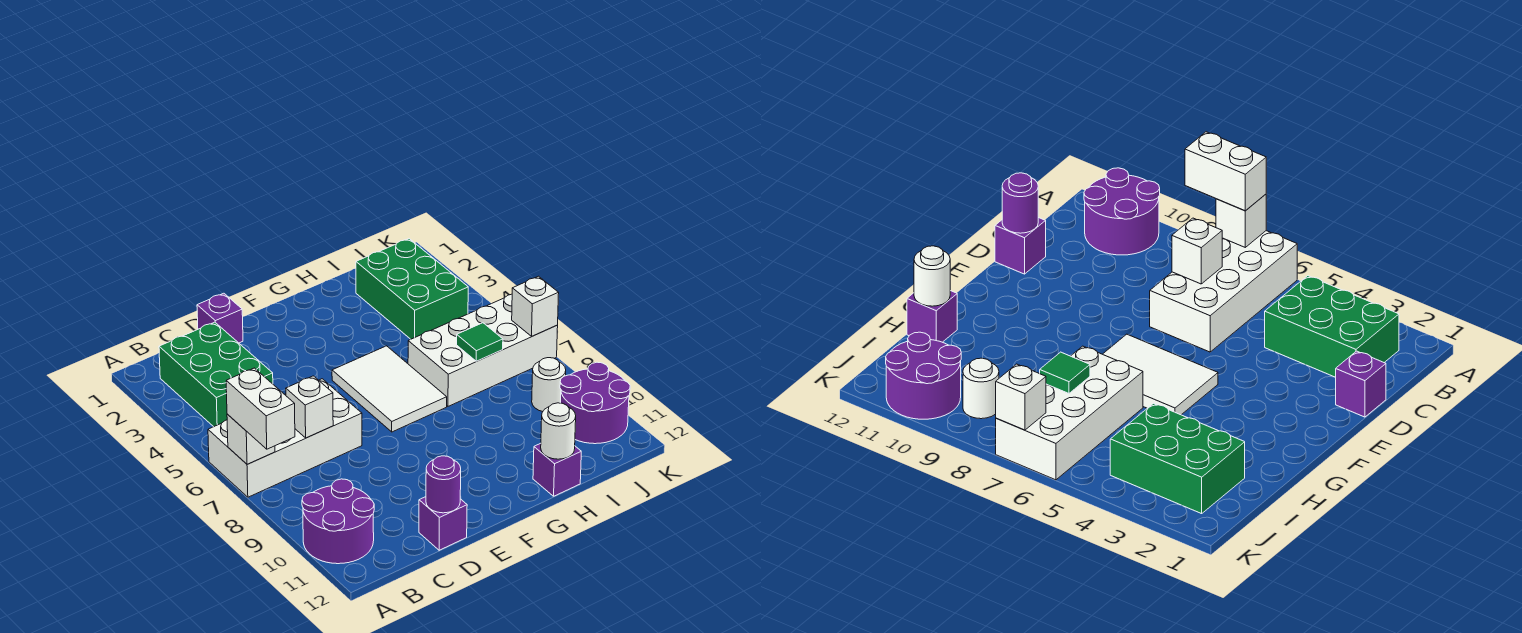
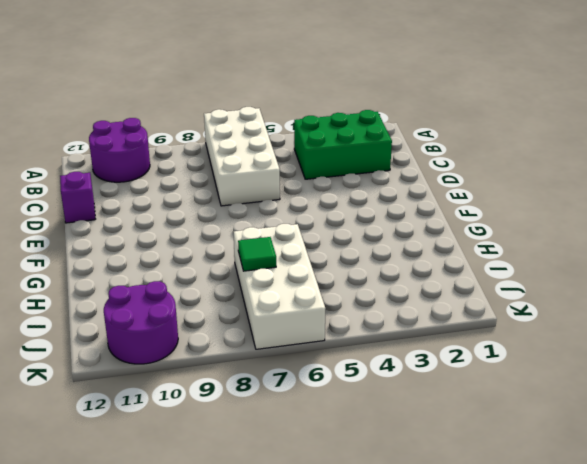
none -> purple brick D1 level 1
none -> white tile F5:G7 level 1
none -> purple brick H12 level 1

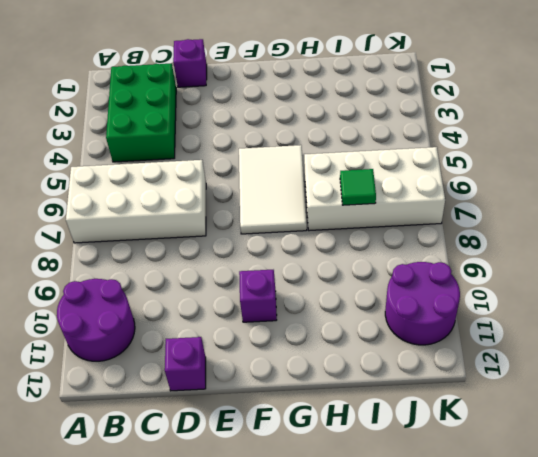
purple brick F10 level 1 -> purple brick H12 level 1
none -> green brick I2:J4 level 1
none -> white round brick J9 level 1
none -> white brick A7 level 2

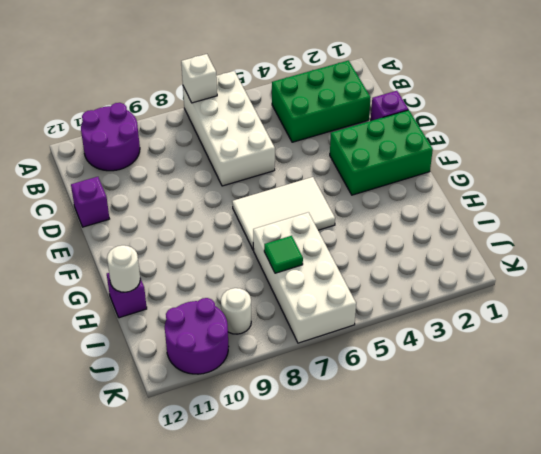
green brick E1:F3 level 1 -> green brick I2:J4 level 1
none -> white brick C7 level 2
none -> purple round brick D12 level 2
none -> white brick K7 level 2

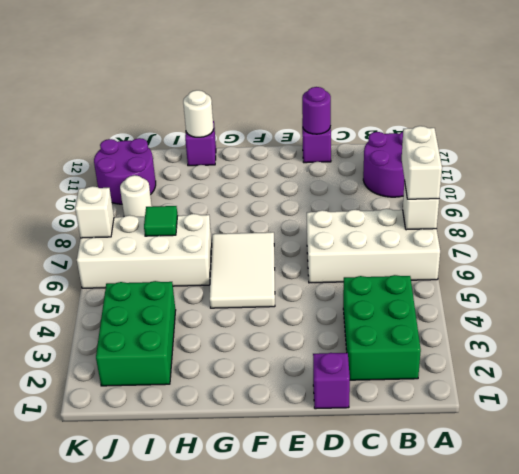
none -> white brick C7 level 2

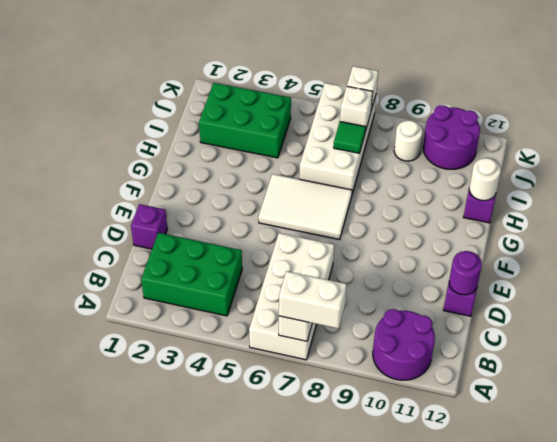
white brick J7 level 2 -> white brick C7 level 2

